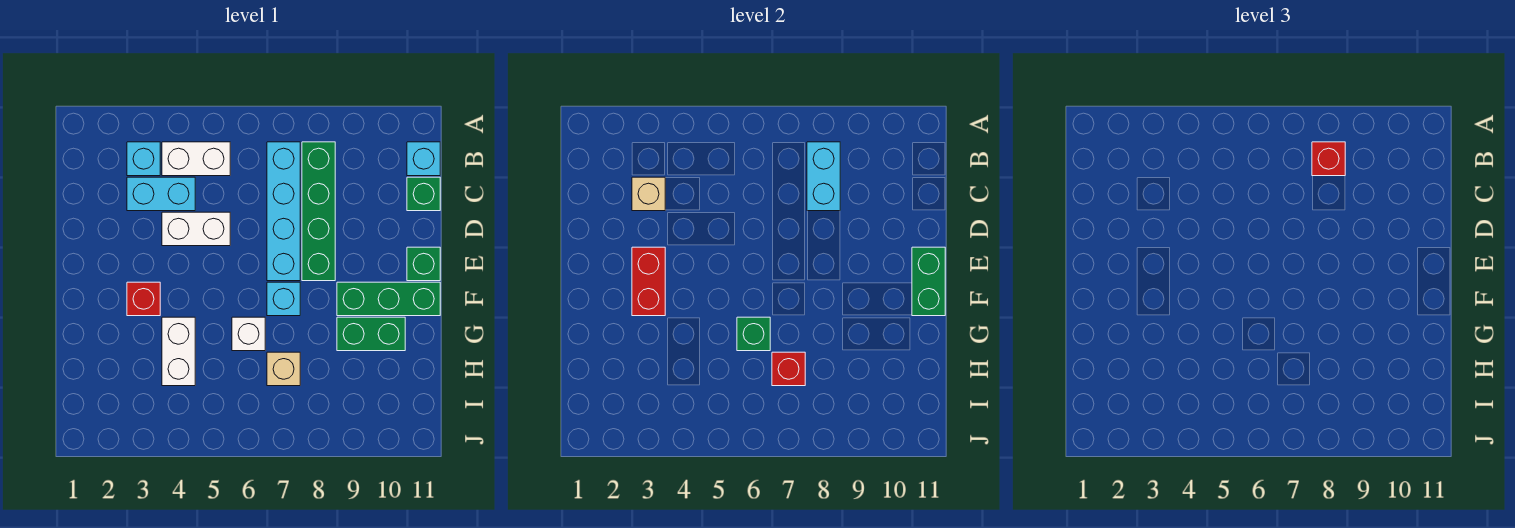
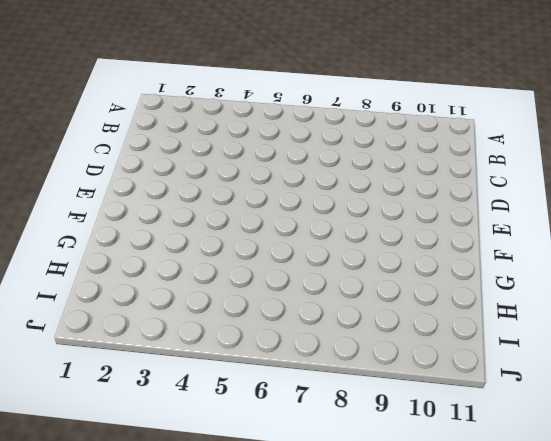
none -> cyan brick B3 level 1
none -> white brick B4:B5 level 1
none -> cyan brick B7:E7 level 1

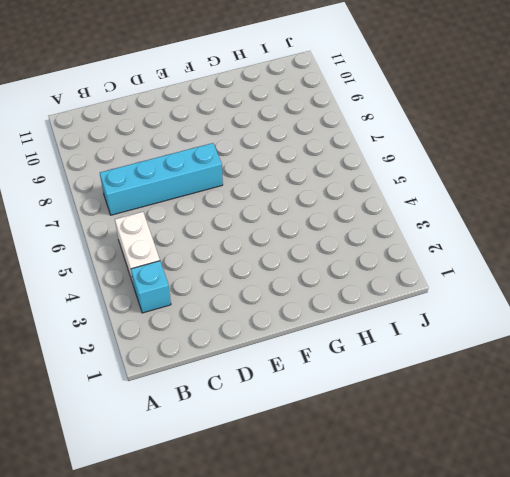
none -> green brick B8:E8 level 1
none -> cyan brick B11 level 1
none -> cyan brick C3:C4 level 1

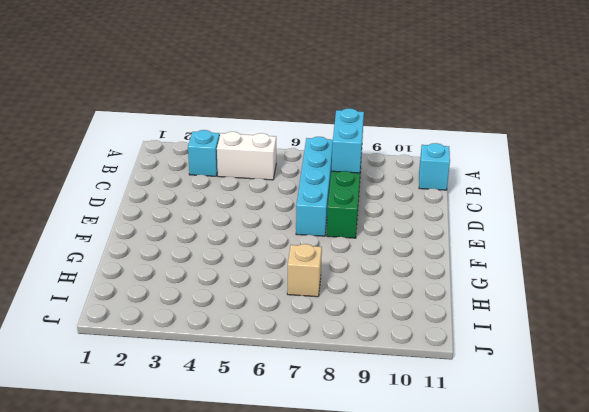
none -> cyan brick C3:C4 level 1
none -> green brick C11 level 1
none -> white brick D4:D5 level 1

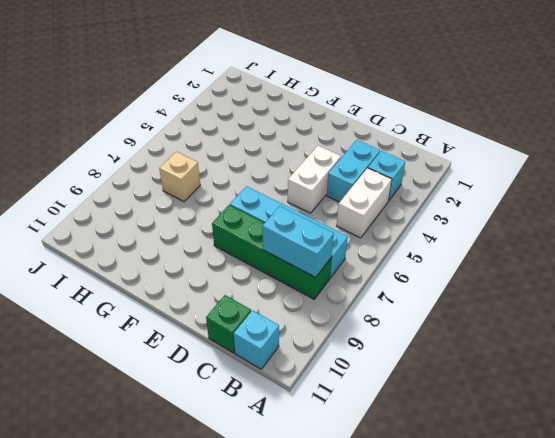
none -> green brick E11 level 1
none -> red brick F3 level 1
none -> cyan brick F7 level 1

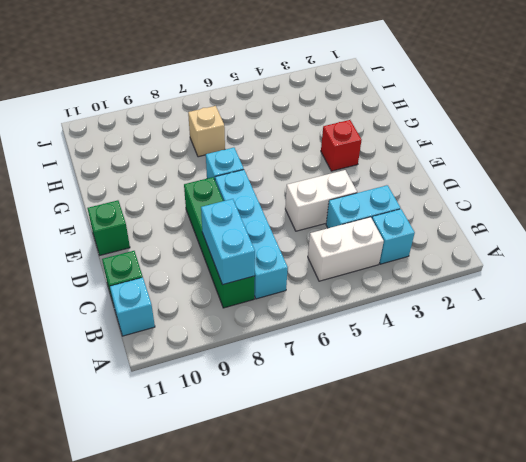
none -> green brick F9:F11 level 1
none -> white brick G4:H4 level 1
none -> white brick G6 level 1

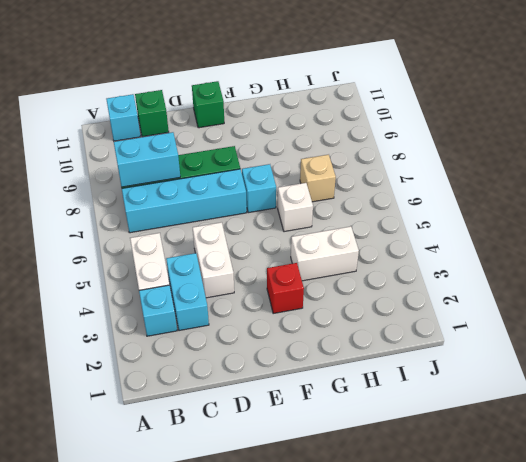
none -> green brick F9:F11 level 1
none -> green brick G9:G10 level 1
none -> tan brick C3 level 2

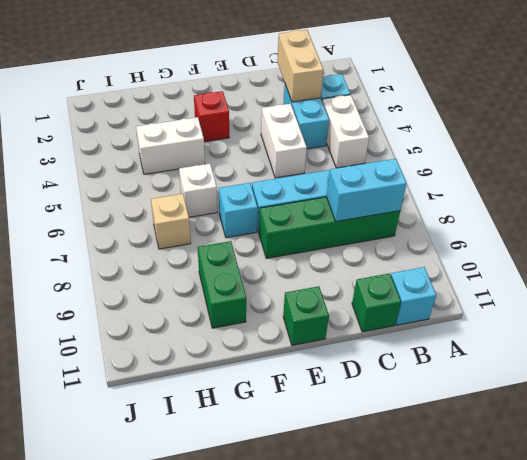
tan brick C2:C3 level 2 -> tan brick C3 level 2
none -> green brick F9:F11 level 1
none -> red brick E3:F3 level 2
none -> green brick E11:F11 level 2

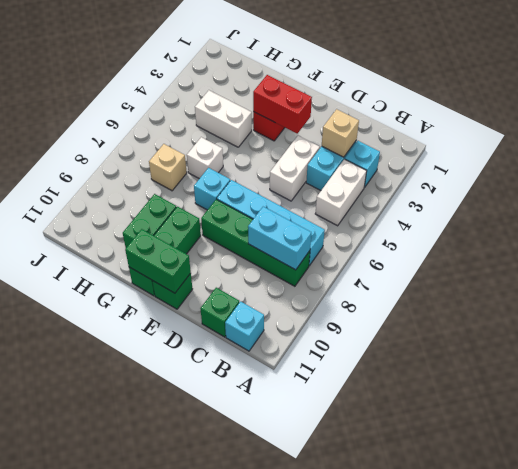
none -> green brick G6 level 2
none -> red brick H7 level 2
none -> red brick B8 level 3

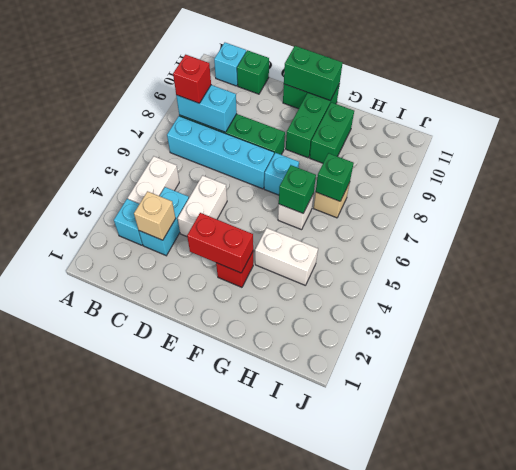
green brick H7 level 2 -> red brick H7 level 2

